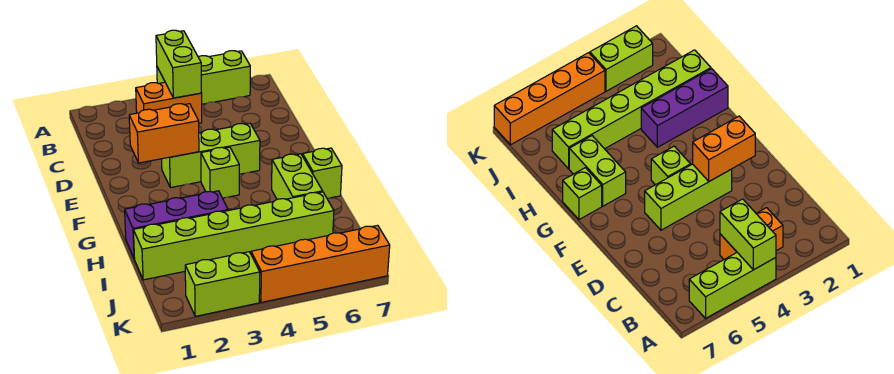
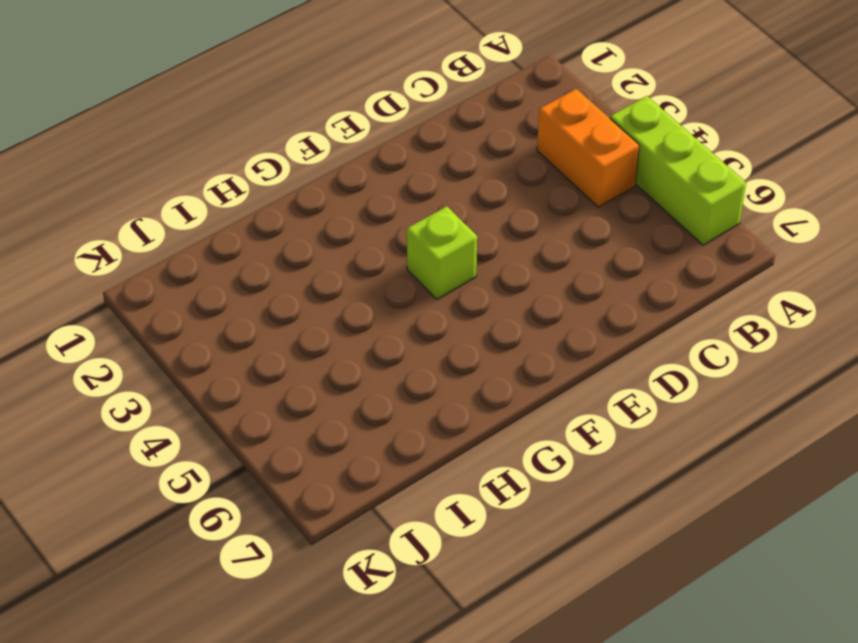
none -> lime brick E3:E5 level 1
none -> lime brick G6:H6 level 1
none -> lime brick G7 level 1

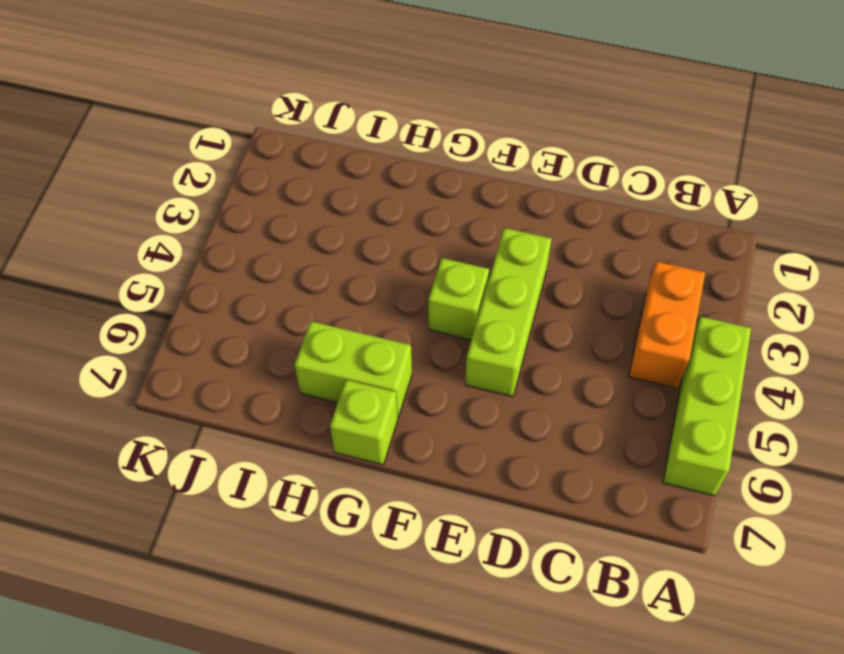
none -> purple brick H1:H3 level 1
none -> lime brick I1:I6 level 1
none -> lime brick K2:K3 level 1

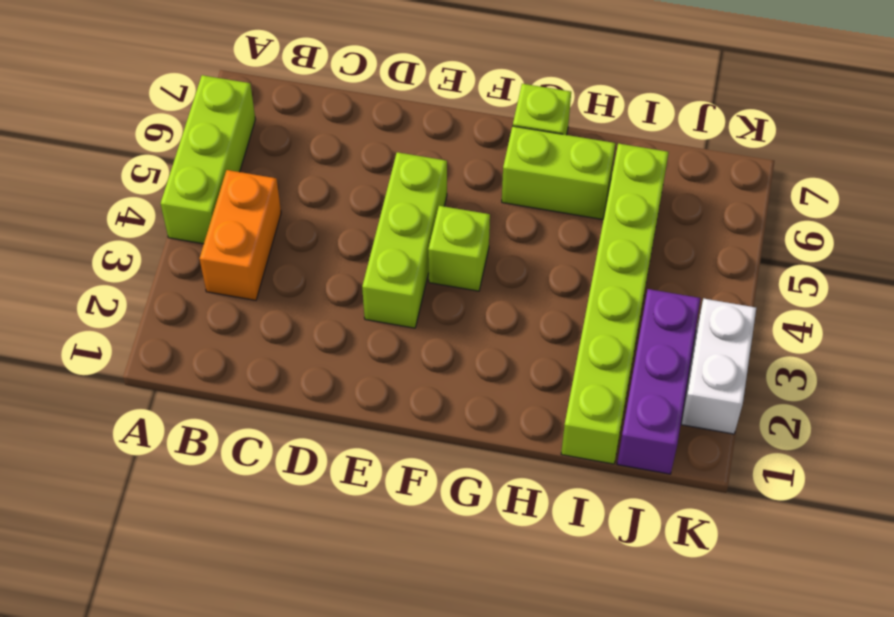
purple brick J1:J3 level 1 -> purple brick H1:H3 level 1
white brick K2:K3 level 1 -> lime brick K2:K3 level 1
none -> orange brick K4:K7 level 1
none -> lime brick A4:B4 level 2
none -> orange brick E2:E3 level 2

